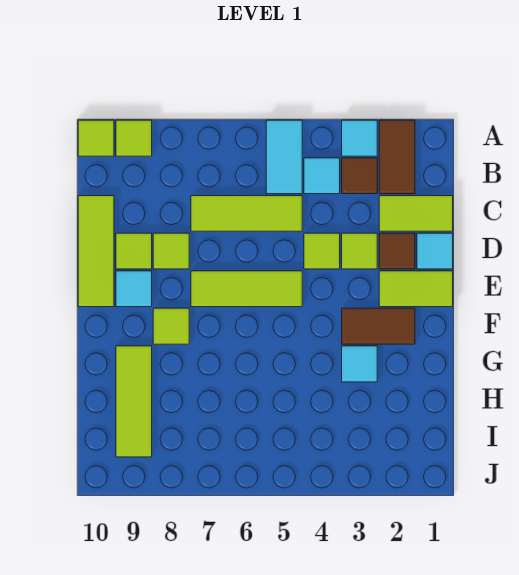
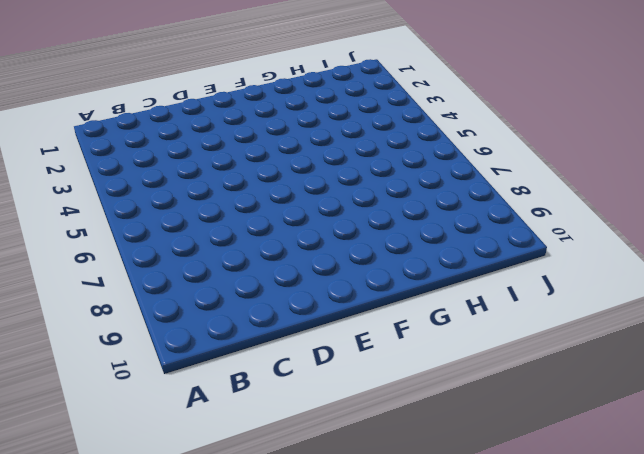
none -> brown tile A2:B2 level 1
none -> cyan tile A3 level 1
none -> cyan tile A5:B5 level 1

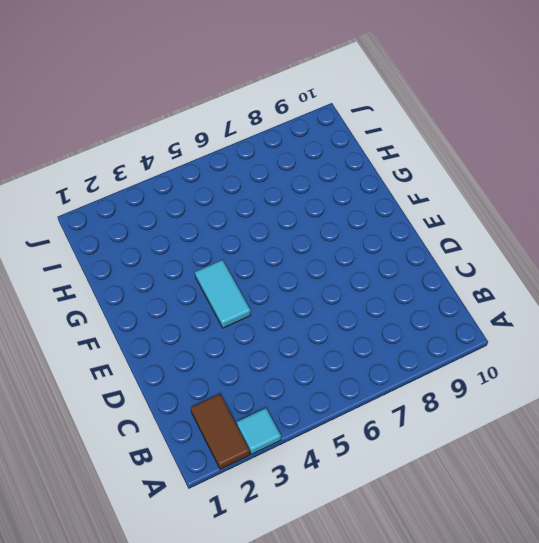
cyan tile E4:F4 level 1 -> cyan tile A5:B5 level 1
none -> lime tile A9 level 1
none -> lime tile A10 level 1
none -> brown tile B3 level 1

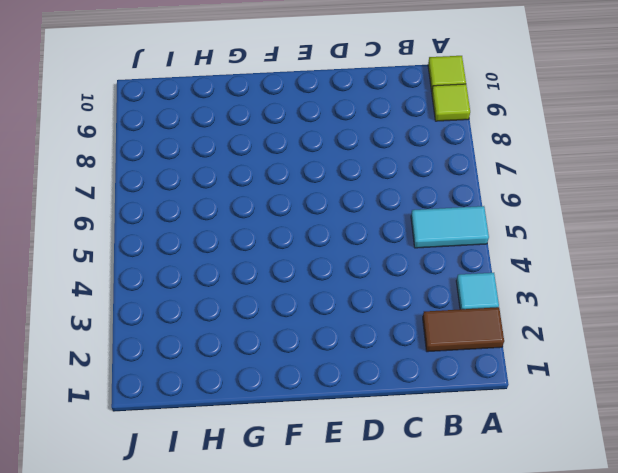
none -> brown tile B3 level 1
none -> cyan tile B4 level 1
none -> lime tile C1:C2 level 1

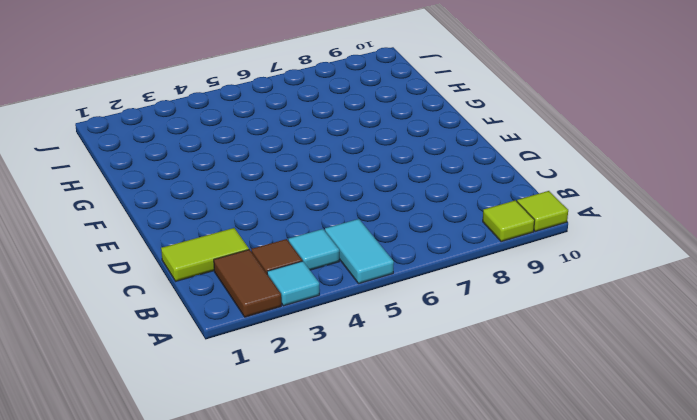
none -> lime tile C5:C7 level 1
none -> lime tile C10:E10 level 1
none -> cyan tile D1 level 1

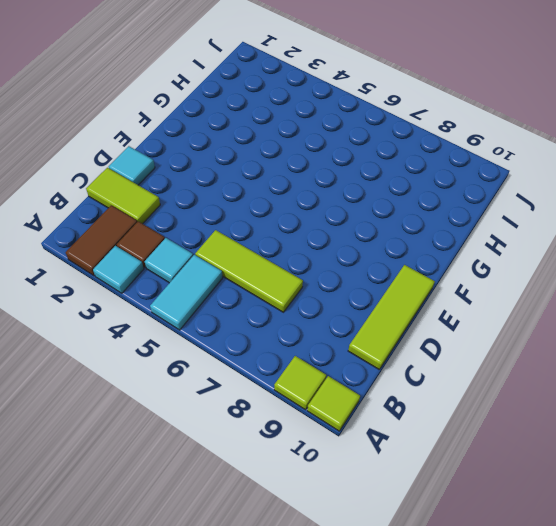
none -> brown tile D2 level 1
none -> lime tile D3 level 1
none -> lime tile D4 level 1

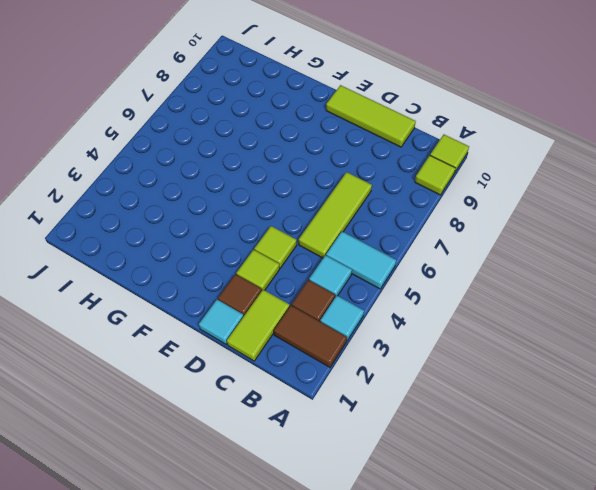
none -> lime tile D8 level 1
none -> lime tile D9 level 1
none -> lime tile E1:E2 level 1

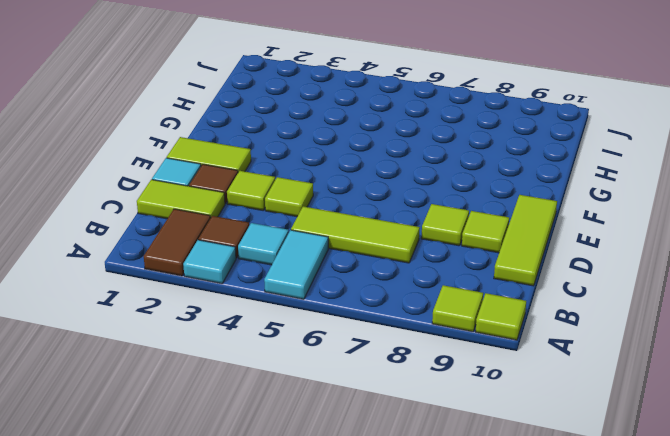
none -> lime tile E5:E7 level 1
none -> cyan tile E9 level 1
none -> brown tile F2:F3 level 1

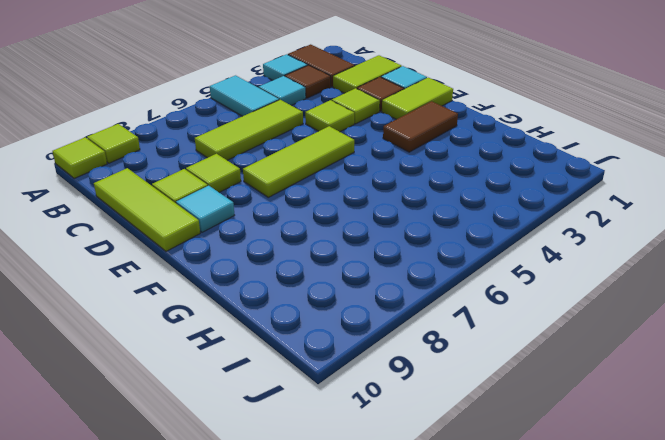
none -> lime tile F8 level 1
none -> cyan tile G3 level 1
none -> lime tile G9:I9 level 1

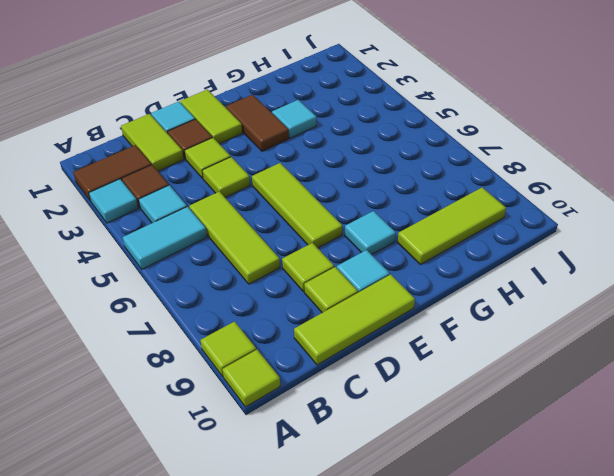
cyan tile F8 level 1 -> lime tile F8 level 1

